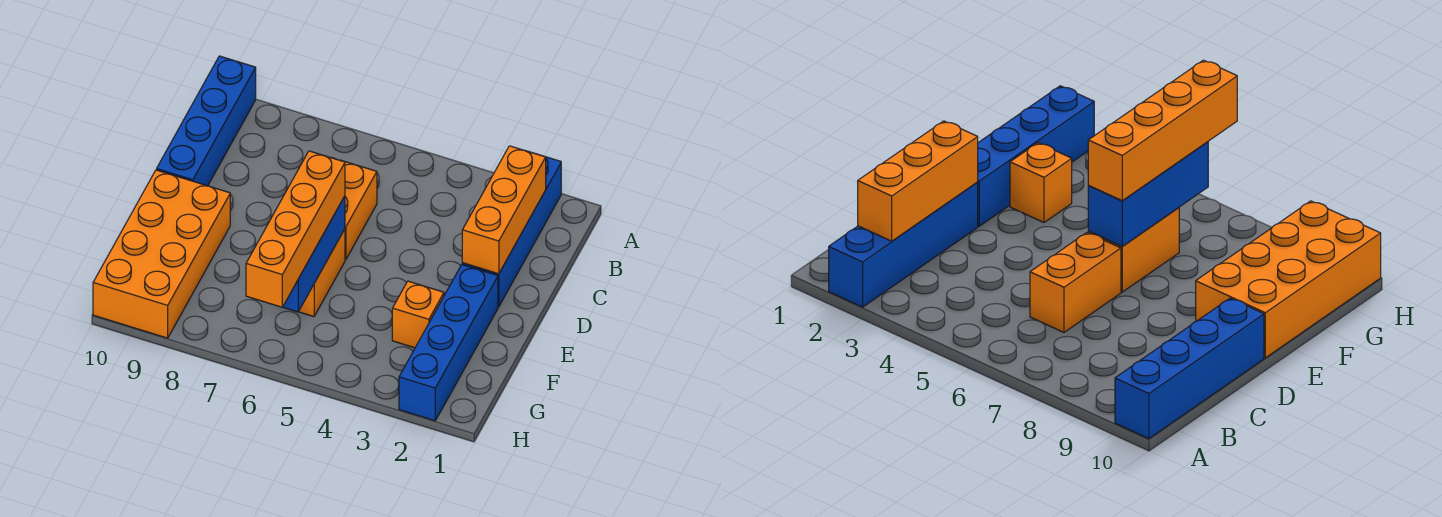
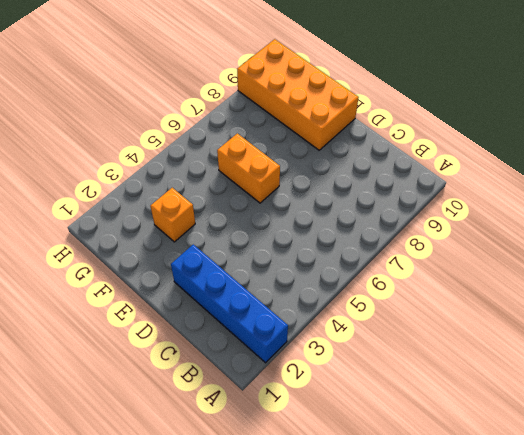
none -> blue brick A10:D10 level 1
none -> orange brick C6:D6 level 1

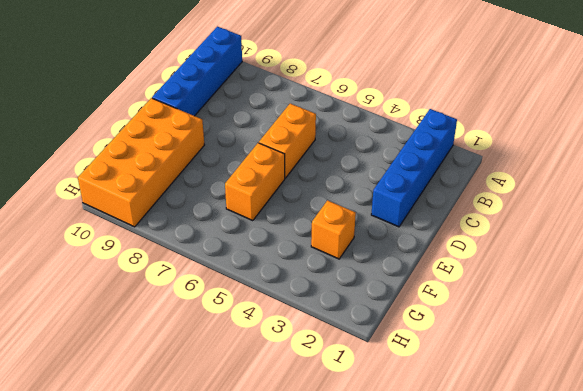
none -> blue brick E2:H2 level 1
none -> orange brick B2:D2 level 2

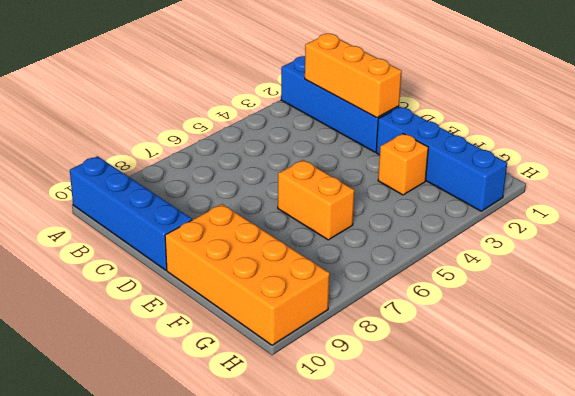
none -> orange brick C6:D6 level 1
none -> blue brick E6:G6 level 2

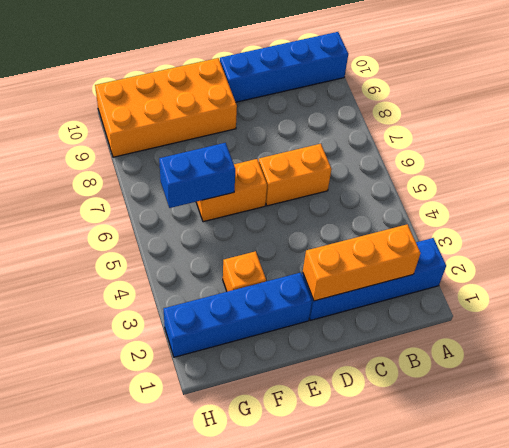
blue brick F6:G6 level 2 -> blue brick E6:G6 level 2
none -> orange brick E6:H6 level 3

